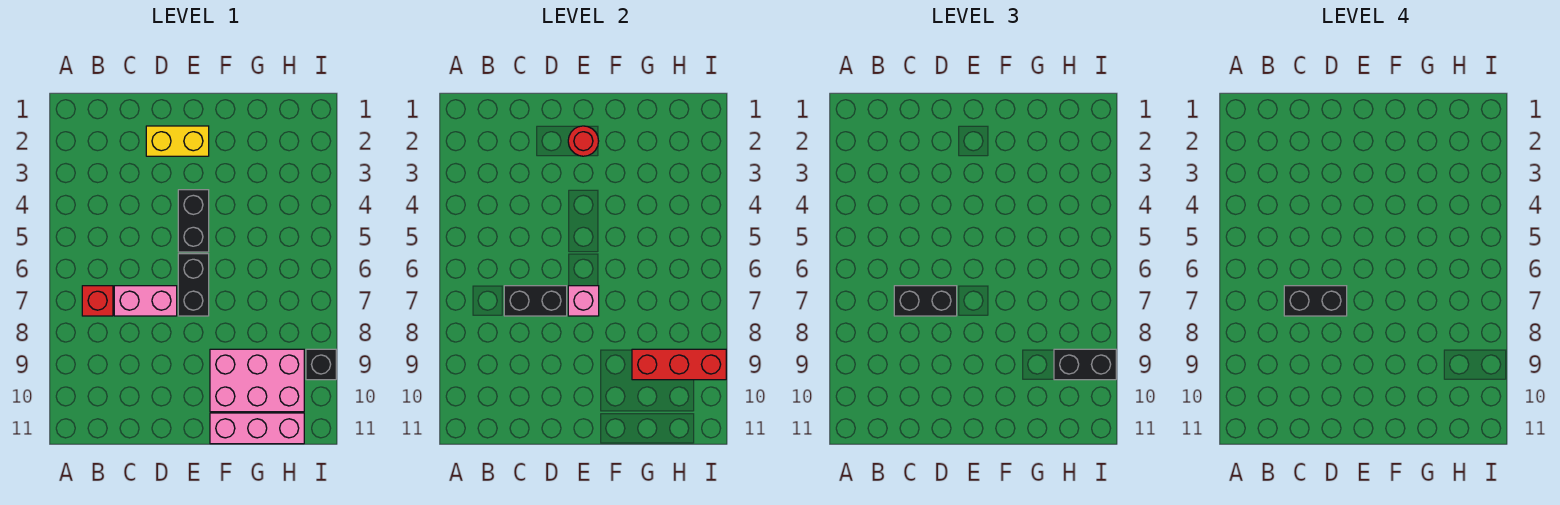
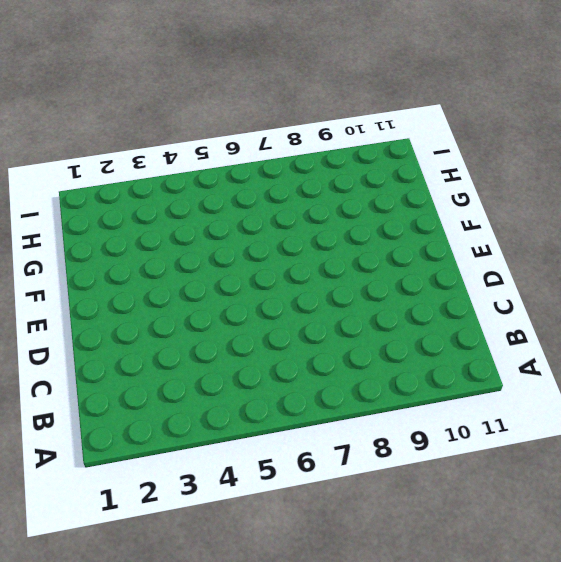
none -> red brick B7 level 1
none -> pink brick C7:D7 level 1
none -> yellow brick D2:E2 level 1

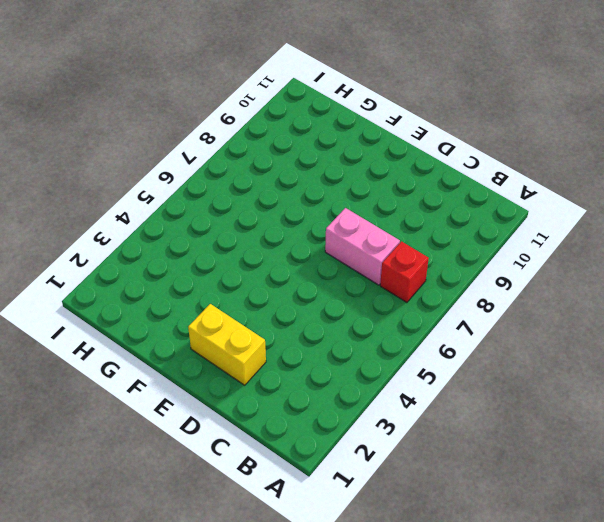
none -> black brick E4:E5 level 1
none -> black brick E6:E7 level 1
none -> pink brick F9:H10 level 1

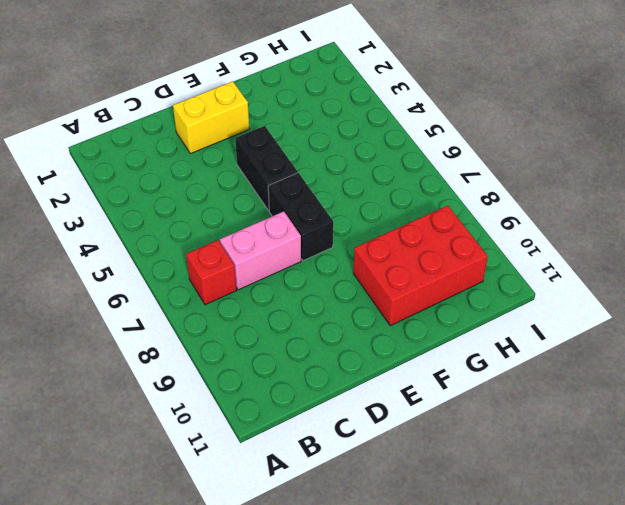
red brick F9:H10 level 1 -> pink brick F9:H10 level 1
none -> pink brick F11:H11 level 1
none -> black brick I9 level 1
none -> black brick C7:D7 level 2

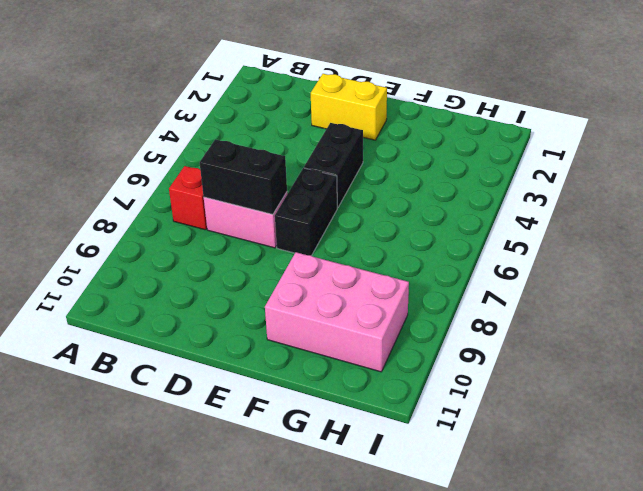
none -> pink brick F11:H11 level 1
none -> black brick I9 level 1
none -> red round brick E2 level 2

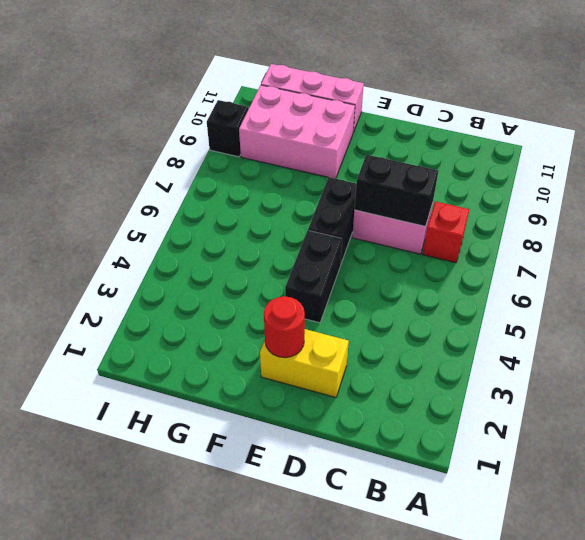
none -> pink brick E7 level 2
none -> red brick G9:I9 level 2
none -> black brick C7:D7 level 3

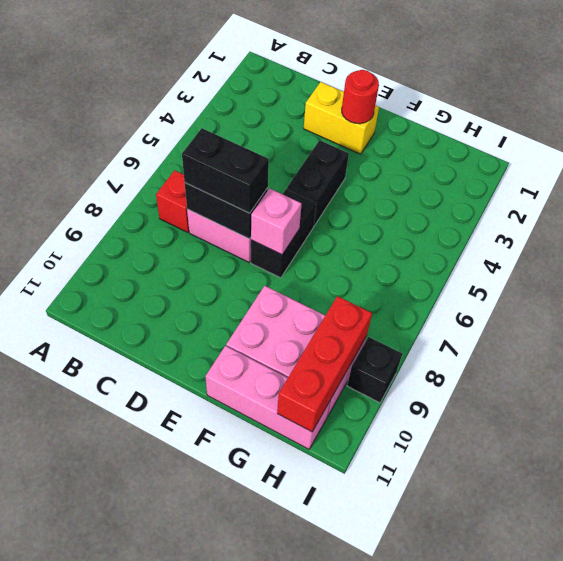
red brick H9:H11 level 2 -> red brick G9:I9 level 2
none -> black brick H9:I9 level 3
none -> black brick C7:D7 level 4

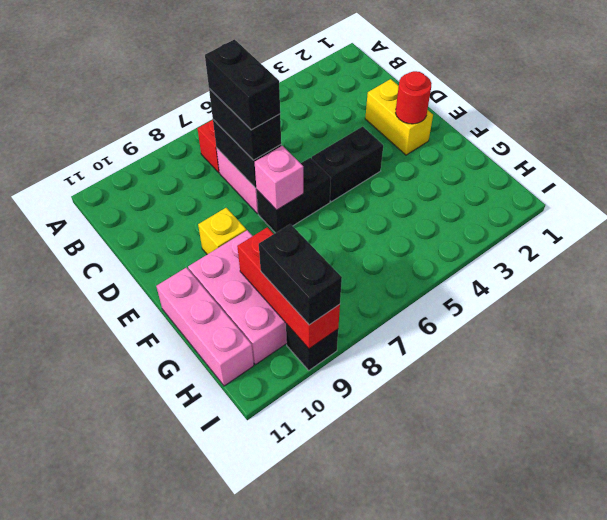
yellow brick E9 level 1 -> none

